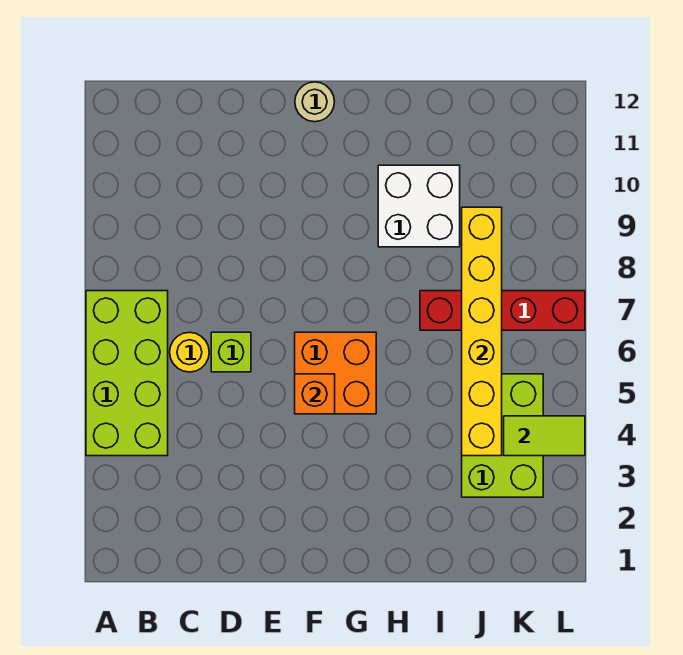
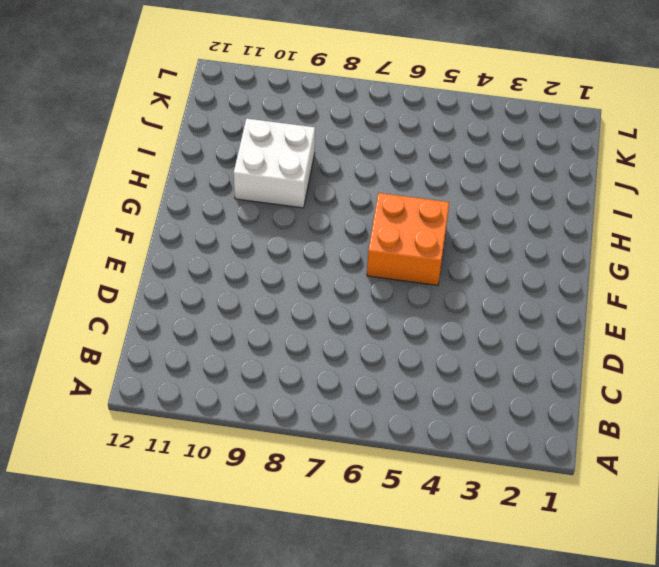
none -> lime brick A4:B7 level 1
none -> yellow round brick C6 level 1

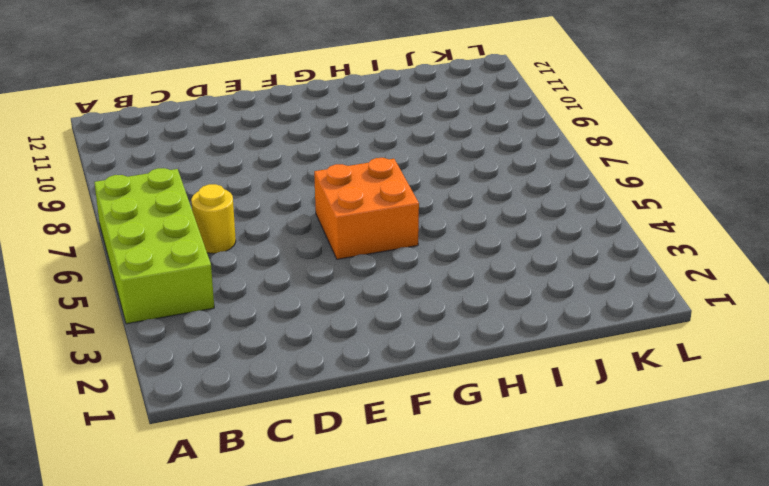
none -> lime brick D6 level 1
none -> tan round brick F12 level 1

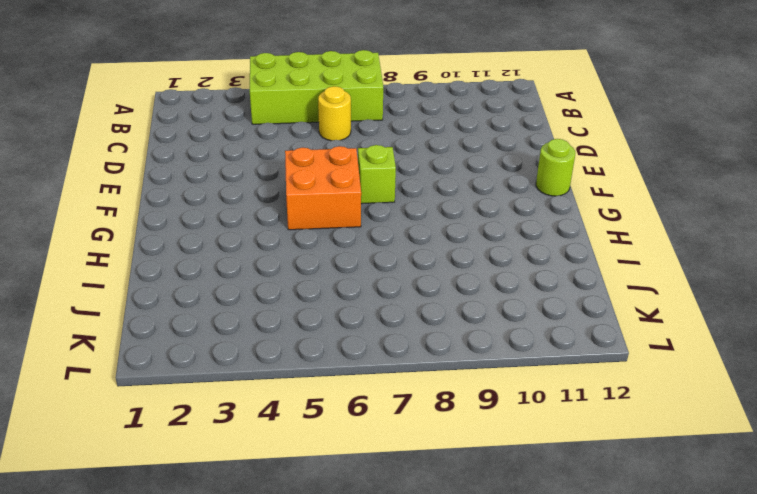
lime brick F7 level 1 -> lime brick D6 level 1
lime round brick F12 level 1 -> tan round brick F12 level 1
none -> white brick H9:I10 level 1
none -> red brick I7:L7 level 1

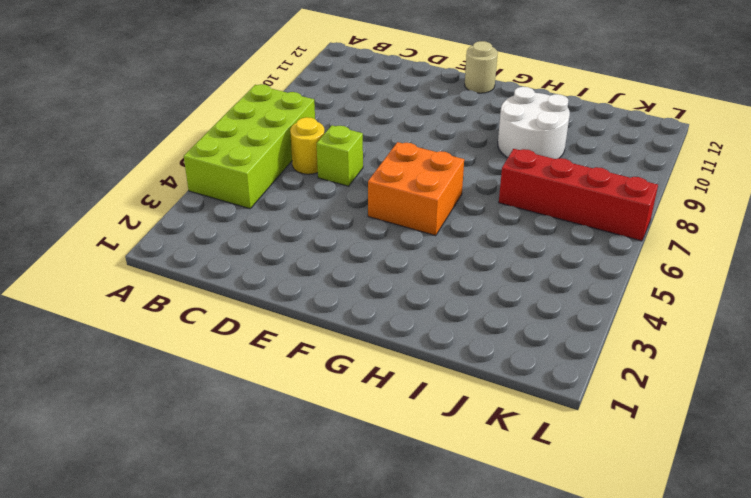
white round brick H9:I10 level 1 -> white brick H9:I10 level 1
none -> lime brick J3:K5 level 1
none -> orange brick F5 level 2

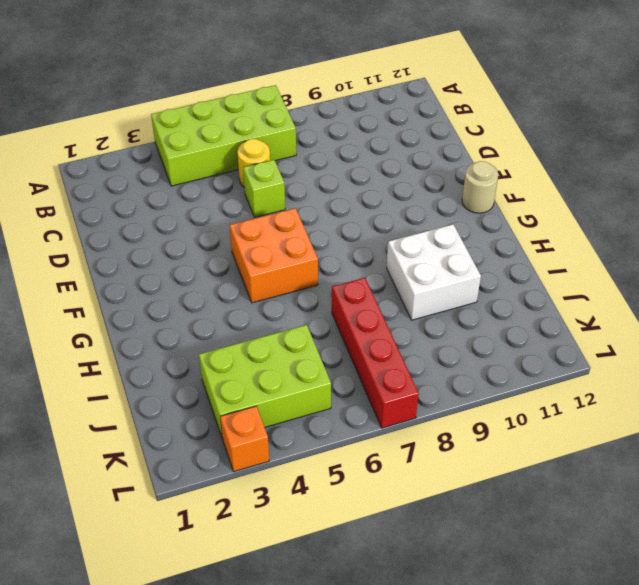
orange brick L3 level 1 -> orange brick F5 level 2
none -> yellow brick J4:J9 level 2
none -> lime tile K4:L4 level 2

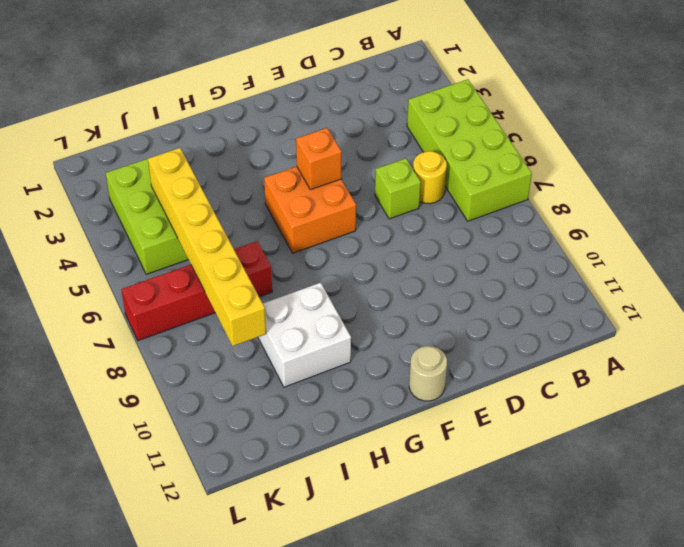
none -> lime tile K4:L4 level 2

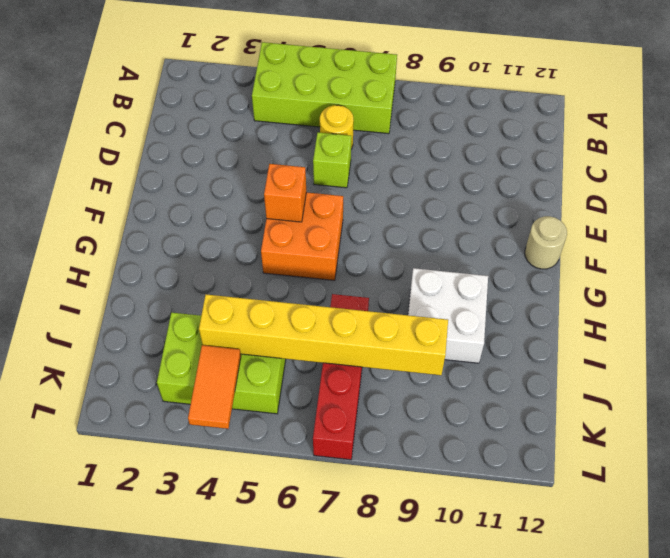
orange tile K4:L4 level 2 -> lime tile K4:L4 level 2

